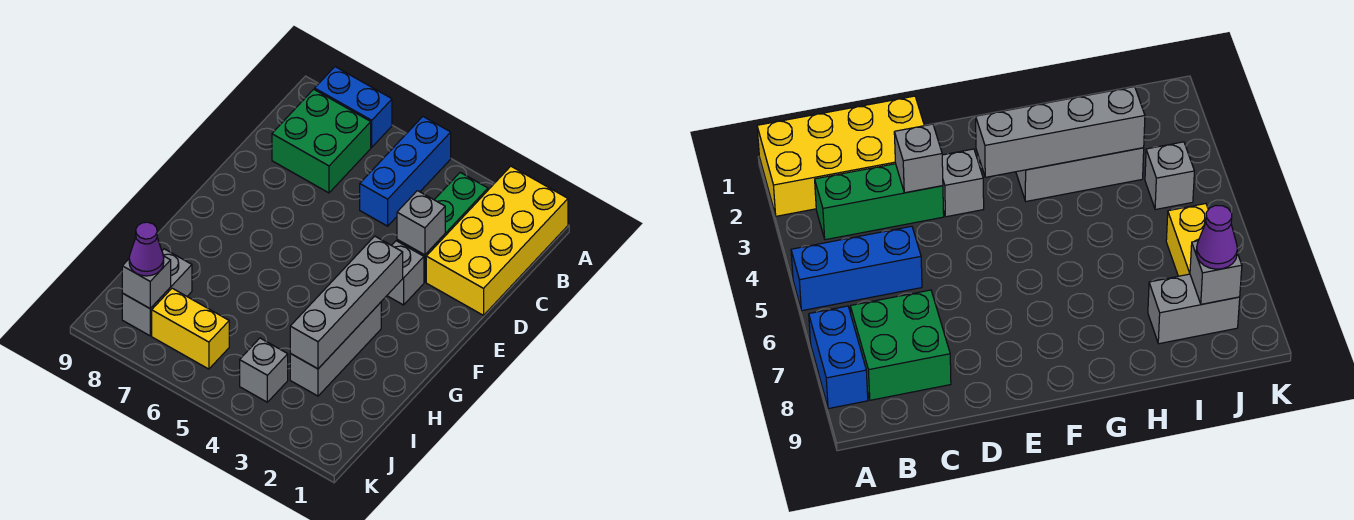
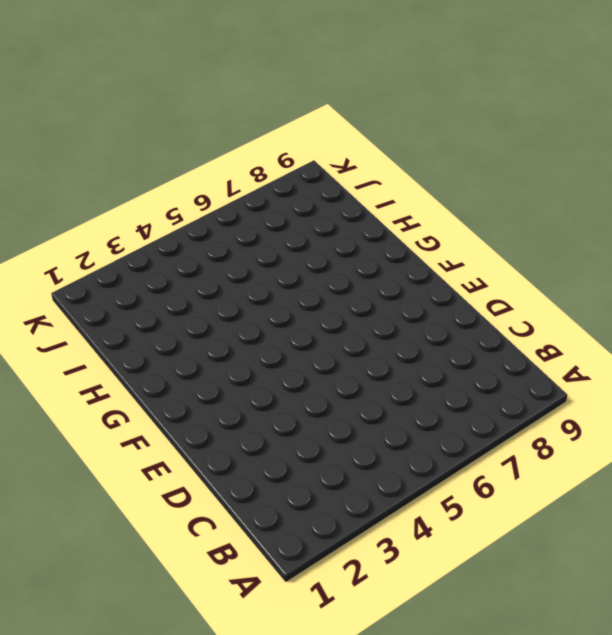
none -> yellow brick A1:D2 level 1
none -> blue brick A5:C5 level 1
none -> blue brick A7:A8 level 1

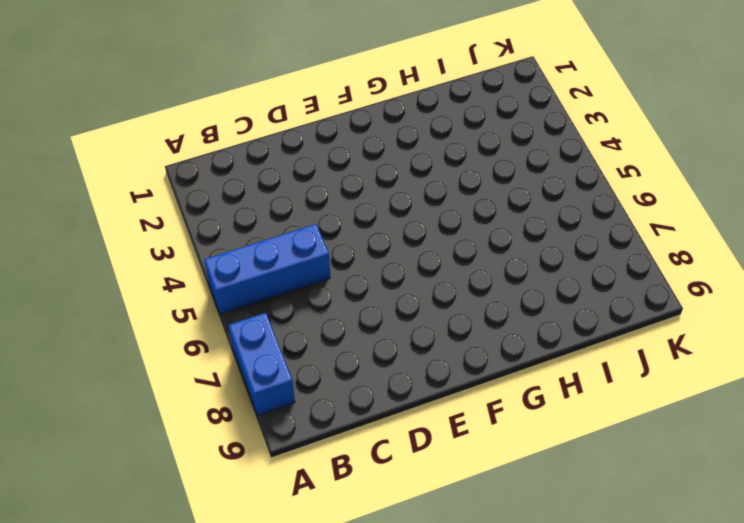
none -> yellow brick A1:D2 level 1
none -> green brick B3:D3 level 1
none -> green brick B7:C8 level 1

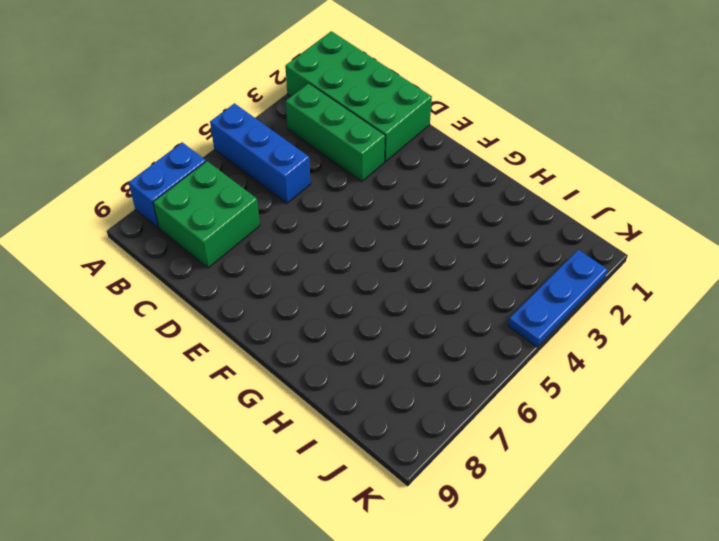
green brick A1:D2 level 1 -> yellow brick A1:D2 level 1
blue plate K2:K4 level 1 -> none
none -> grey brick E3 level 1
none -> grey brick G3:I3 level 1
none -> grey brick I8:J8 level 1

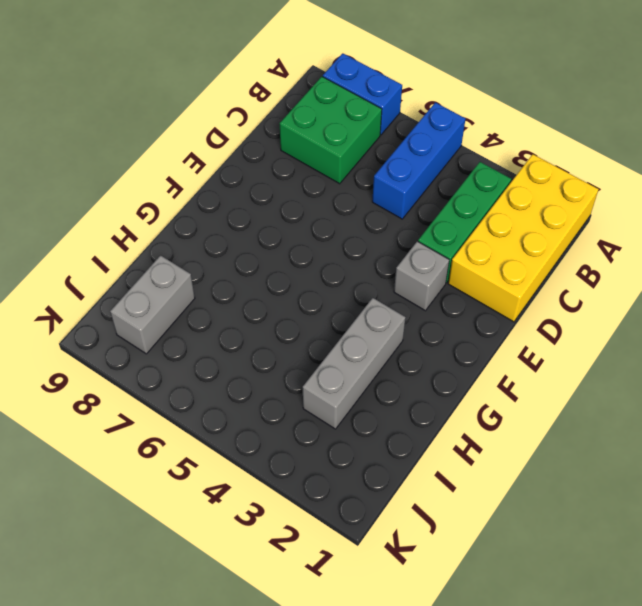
none -> grey brick J4 level 1
none -> yellow brick J6:J7 level 1
none -> grey brick D3 level 2

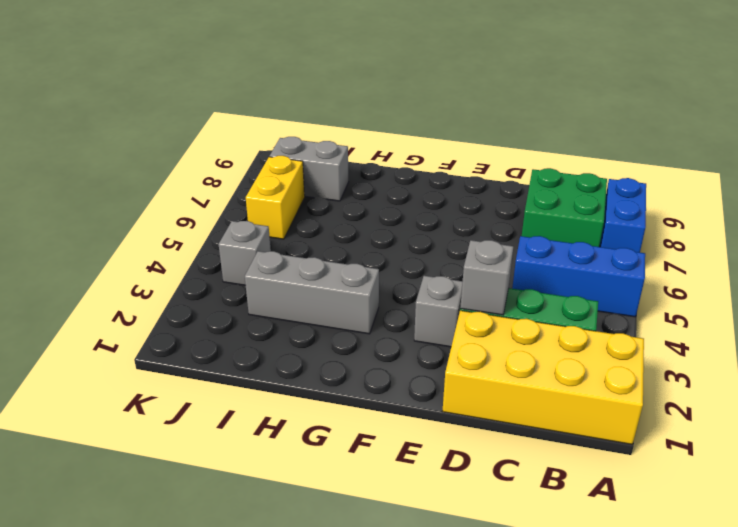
none -> grey brick F3:I3 level 2
none -> grey brick J8 level 2
none -> purple cone J8 level 3

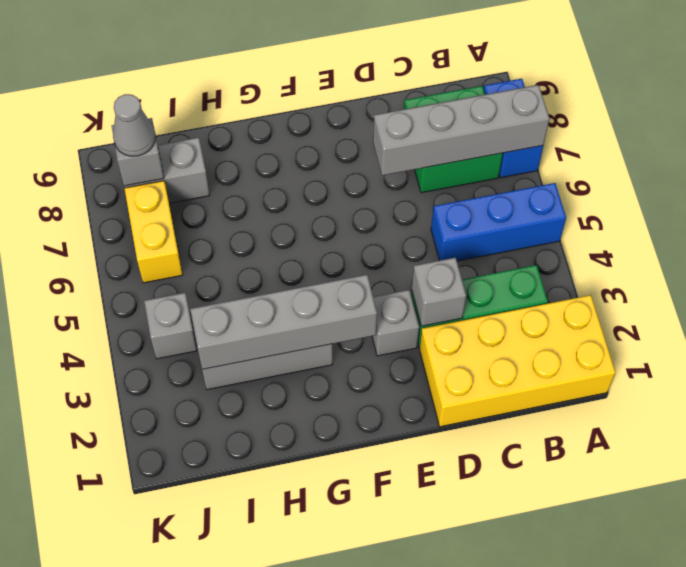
grey brick A7:D7 level 2 -> none
grey cone J8 level 3 -> purple cone J8 level 3

